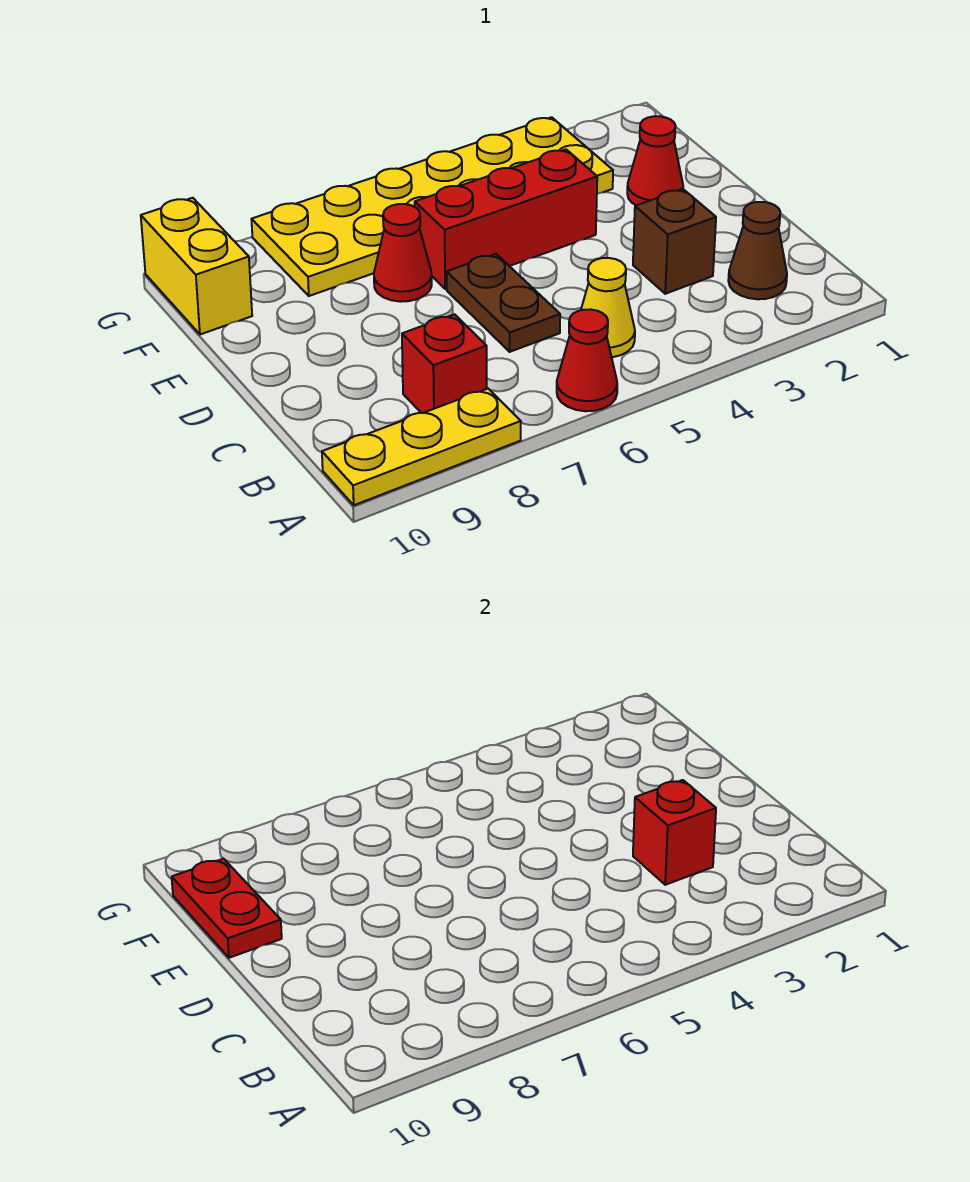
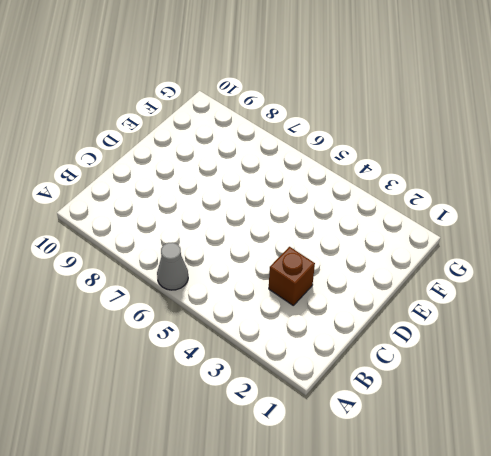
grey cone A6 level 1 -> red cone A6 level 1
none -> yellow plate A8:A10 level 1
none -> brown cone B2 level 1
none -> yellow cone B5 level 1

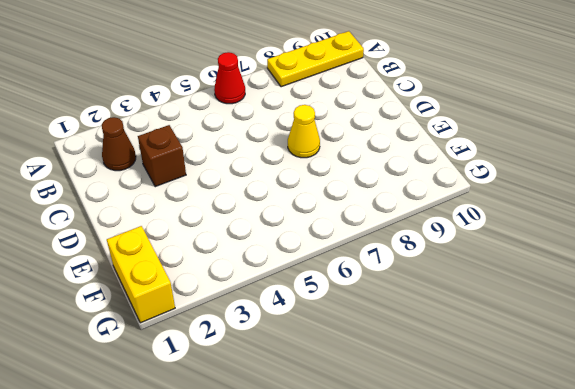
yellow cone D7 level 1 -> yellow cone B5 level 1
yellow brick F1:G1 level 1 -> yellow brick F10:G10 level 1
none -> red brick B8 level 1
none -> brown plate C6:D6 level 1
none -> red cone E2 level 1

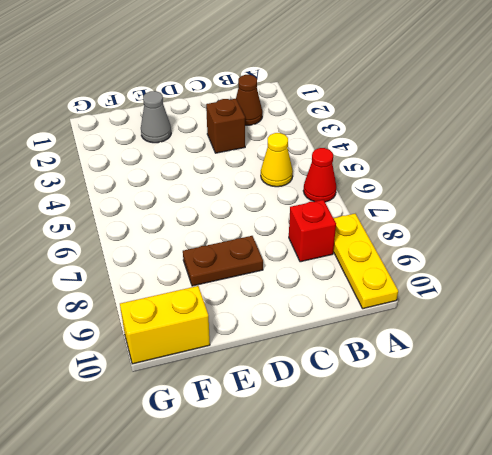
brown plate D8:E8 level 1 -> brown plate C6:D6 level 1
grey cone E2 level 1 -> red cone E2 level 1
none -> red brick E4:E6 level 1
none -> red cone E7 level 1
none -> yellow plate F3:G8 level 1

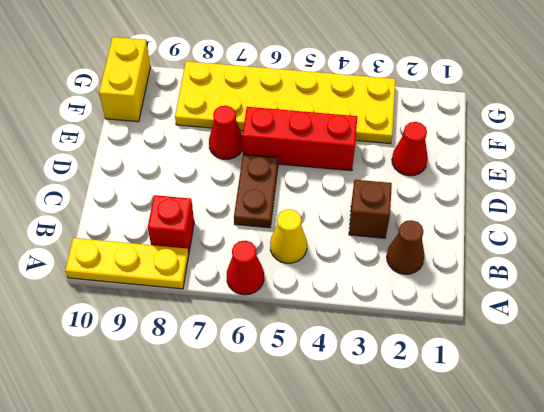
none -> red brick C3 level 2
none -> red plate E10:F10 level 2

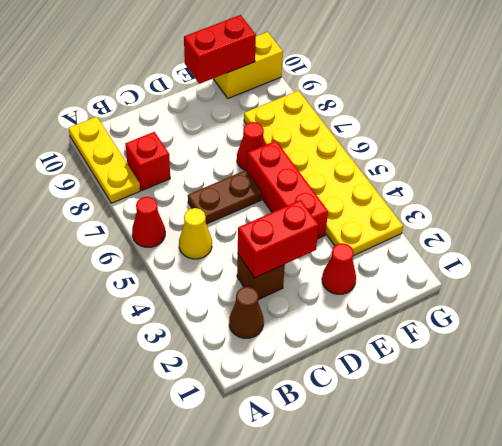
red brick C3:D3 level 2 -> red brick C3 level 2
red brick E10:F10 level 2 -> red plate E10:F10 level 2

